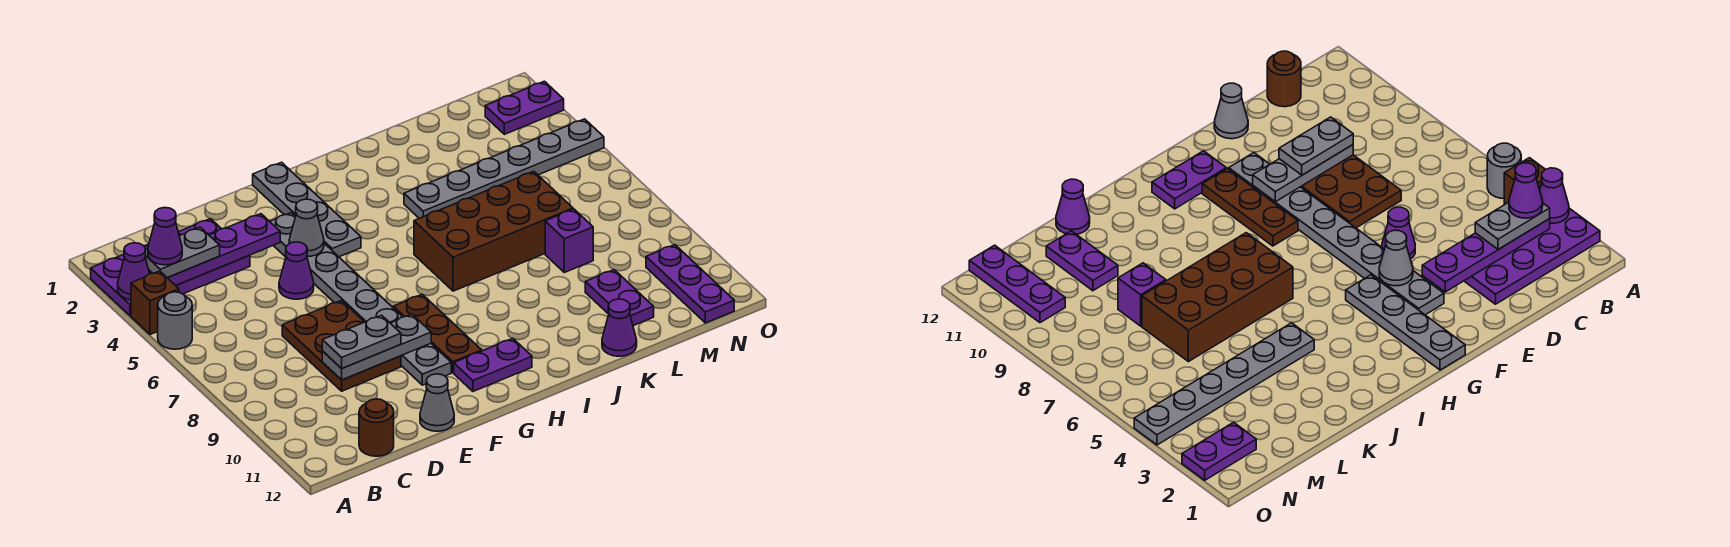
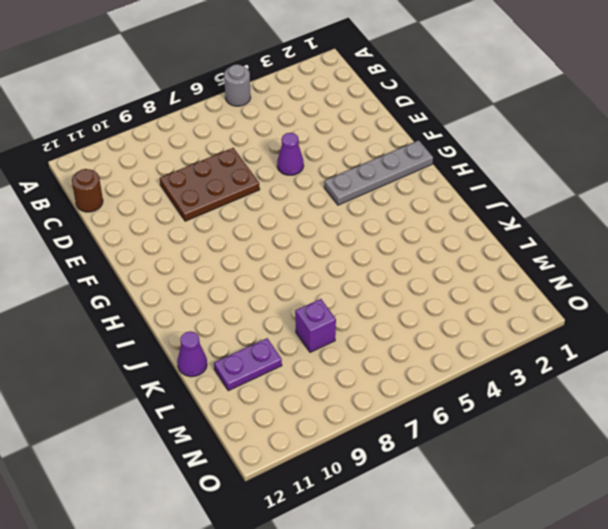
none -> purple plate A2:D3 level 1
none -> brown brick A4 level 1
none -> grey cone E12 level 1

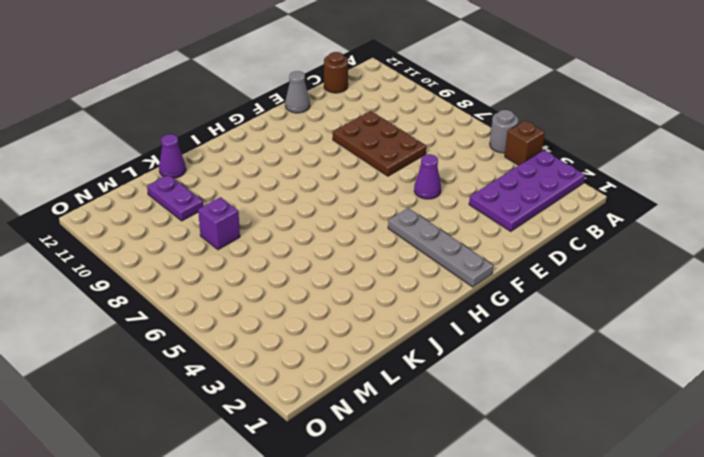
none -> grey plate F3:F10 level 1
none -> brown plate G8:G10 level 1
none -> purple plate G11:H11 level 1

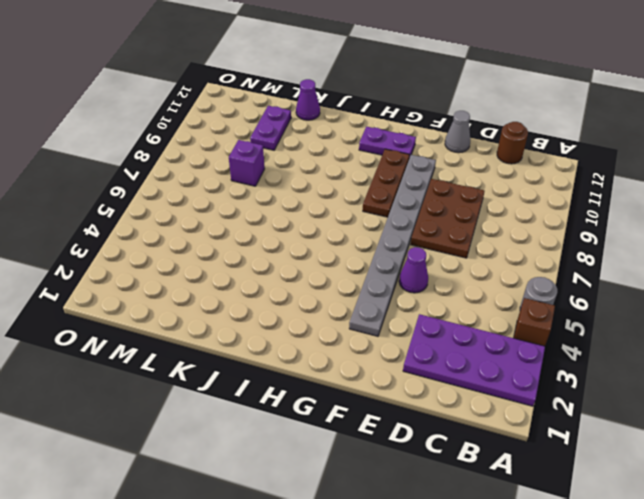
none -> grey plate G1:G4 level 1
none -> brown brick I6:L7 level 1
none -> grey plate J4:O4 level 1

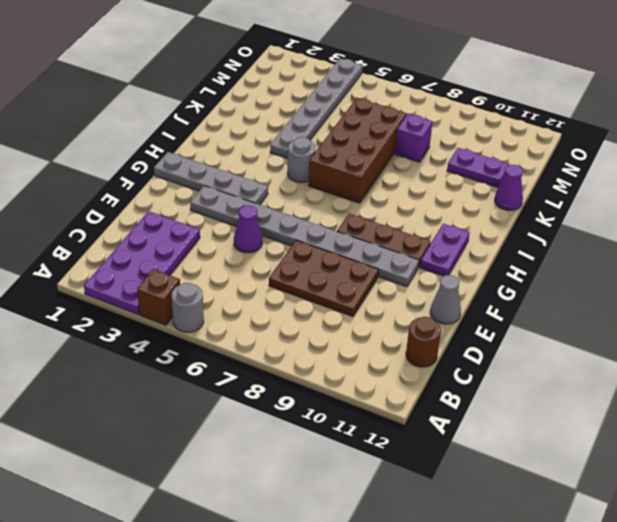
grey round brick I5 level 1 -> none
none -> purple plate N2:O2 level 1
none -> purple plate N10:N12 level 1
none -> purple cone A3 level 2

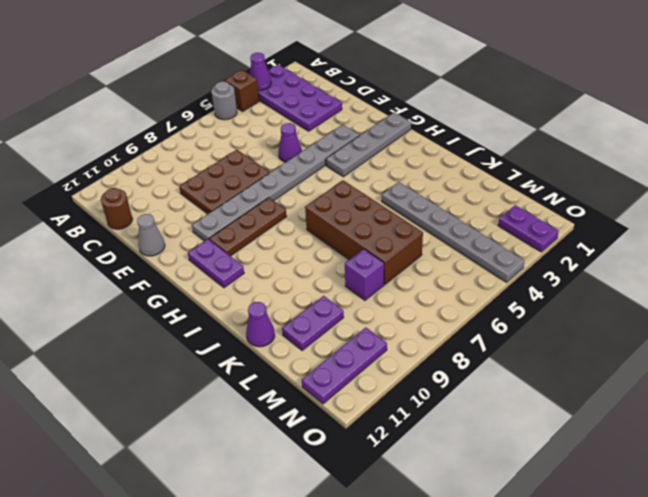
none -> purple plate B3:E3 level 2
none -> grey plate D9:F9 level 2
none -> grey cone F4 level 2

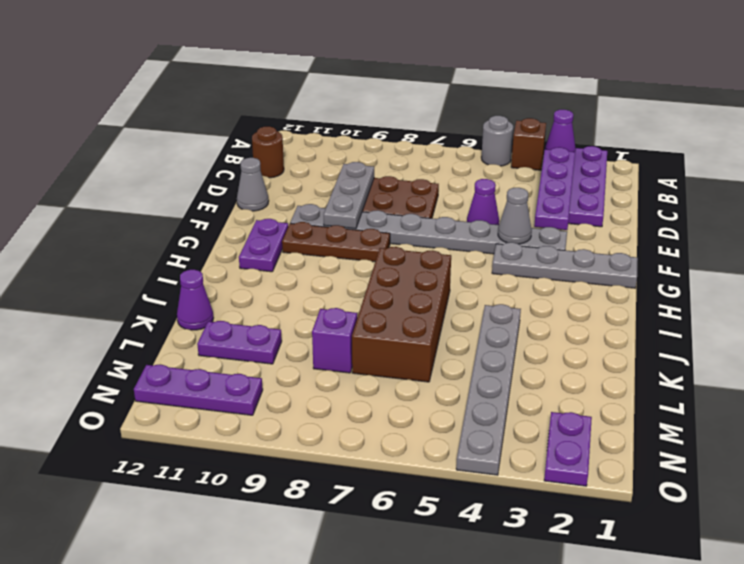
none -> grey plate B3:C3 level 3
none -> grey plate D9:E9 level 3
none -> purple cone B3 level 4

